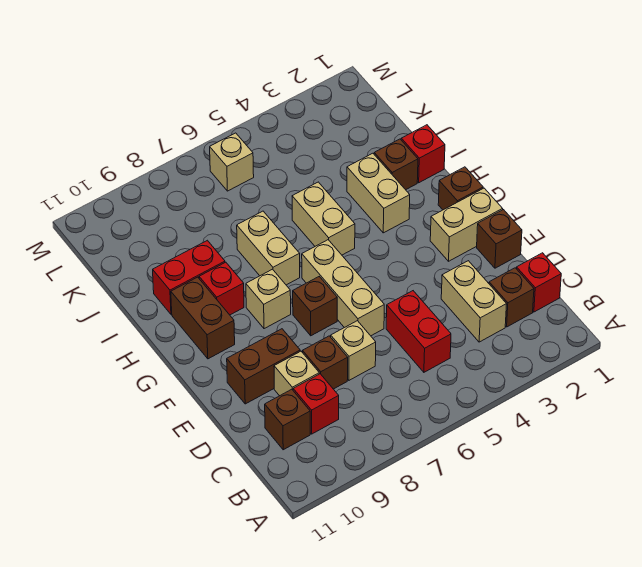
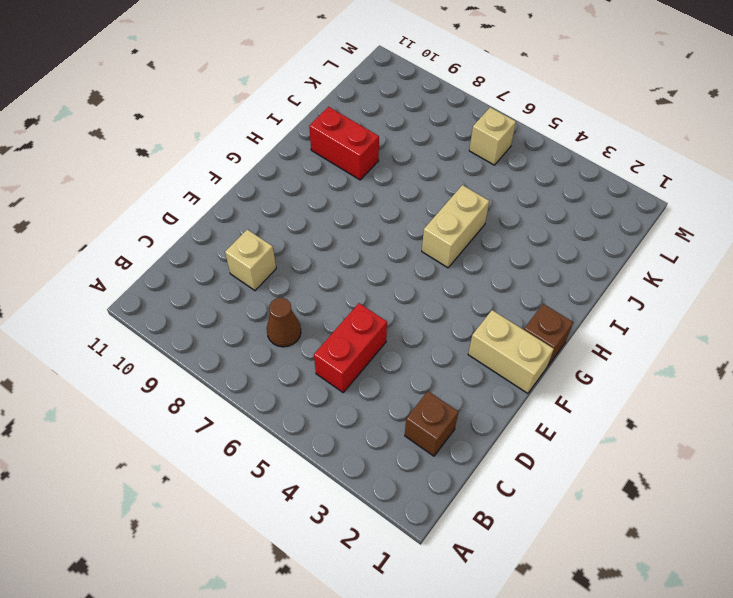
brown cone C7 level 1 -> none
none -> red brick C1 level 1
none -> tan brick C3:D3 level 1
none -> red brick C9 level 1

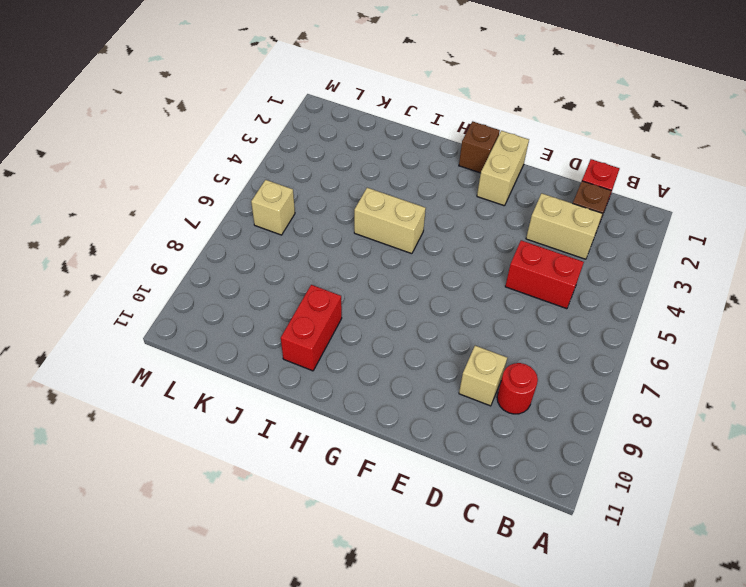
red round brick C9 level 1 -> red brick C9 level 1
none -> brown brick C10 level 1
none -> tan brick D7 level 1
none -> brown brick D8 level 1

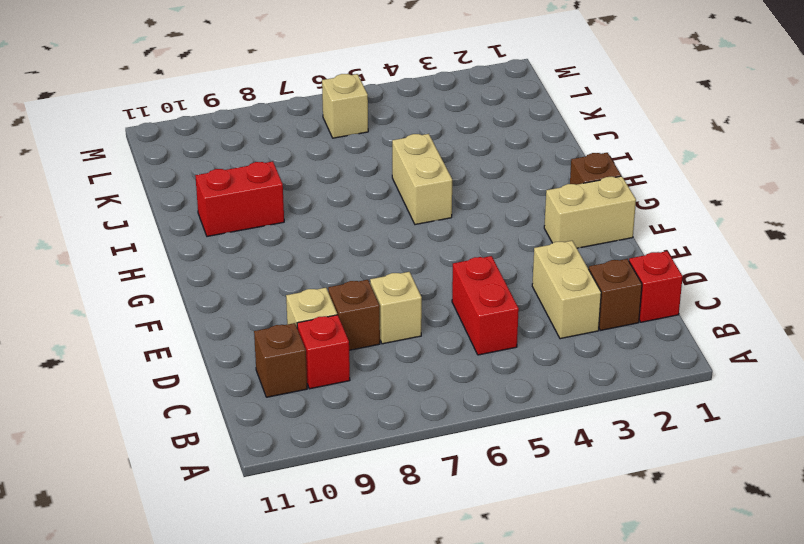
none -> brown brick E1 level 1
none -> tan brick E6:G6 level 1
none -> brown brick E9:E10 level 1

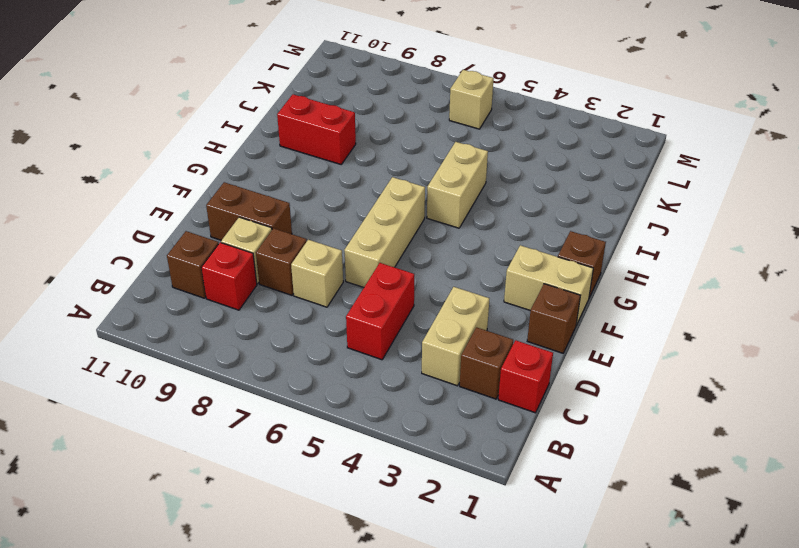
none -> brown brick F7 level 1
none -> tan brick G8 level 1
none -> brown brick G10:H10 level 1

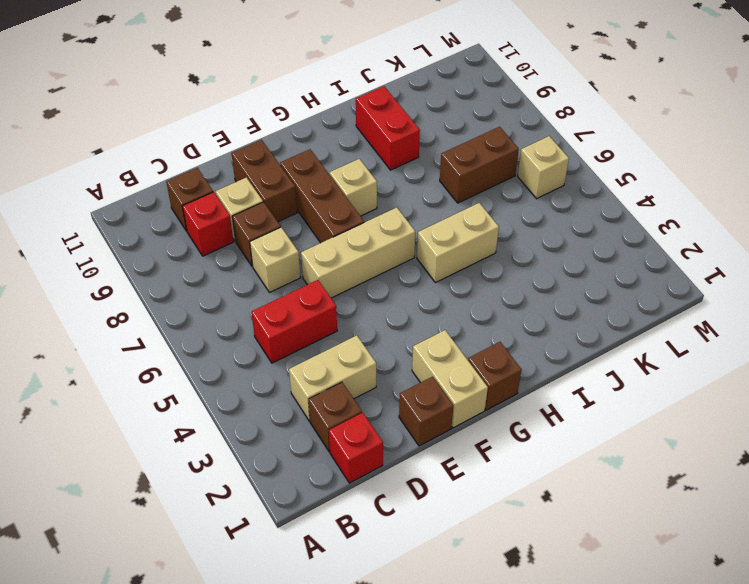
brown brick F7:F9 level 1 -> brown brick F7 level 1
brown brick J7:K7 level 1 -> brown brick G10:H10 level 1
none -> tan brick H3:I3 level 1
none -> tan brick H7:I7 level 1
none -> red brick H9 level 1

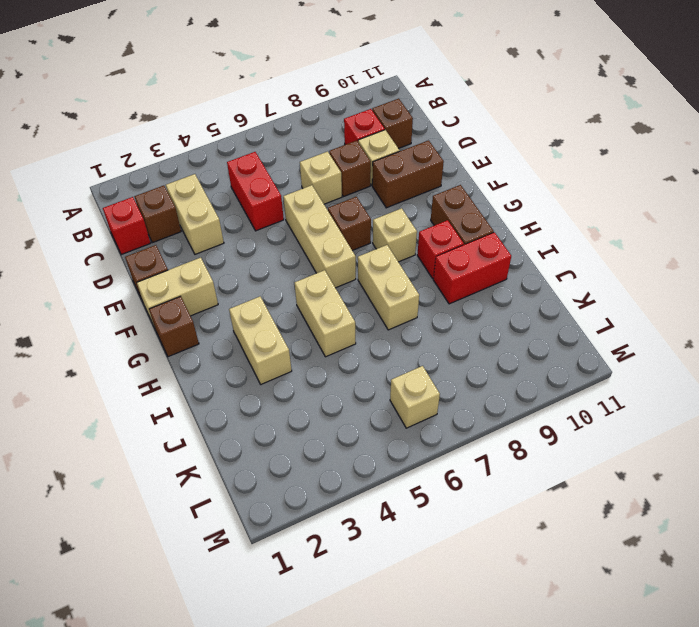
none -> red brick I1 level 1
none -> brown brick I2 level 1

